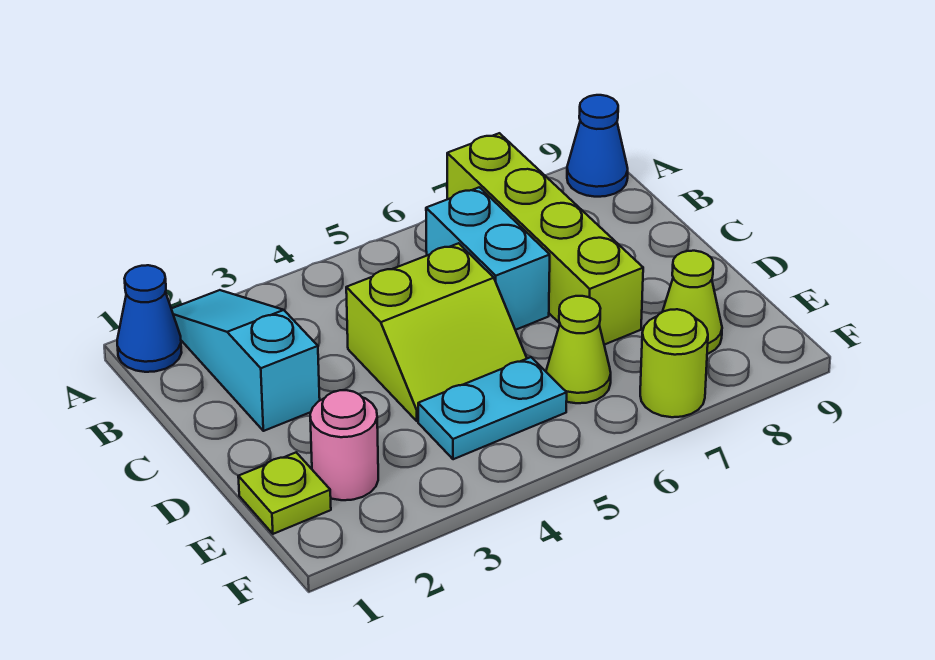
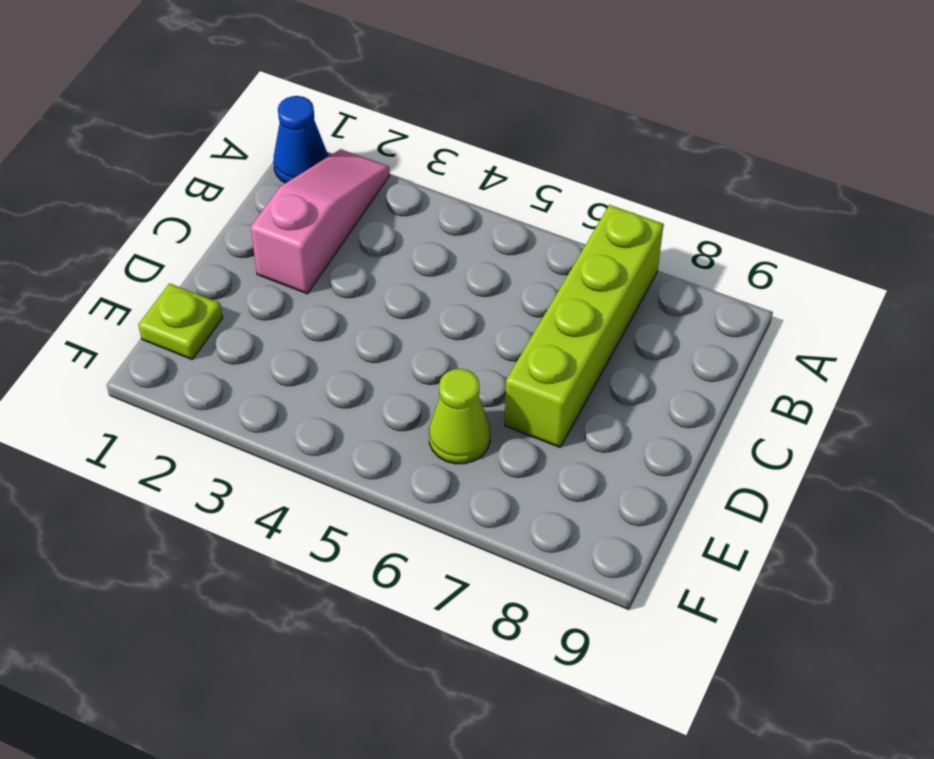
pink slope A2:C2 level 1 top C -> cyan slope A2:C2 level 1 top C
none -> blue cone A9 level 1
none -> cyan brick B6:C6 level 1
none -> lime slope C4:D5 level 1 top C

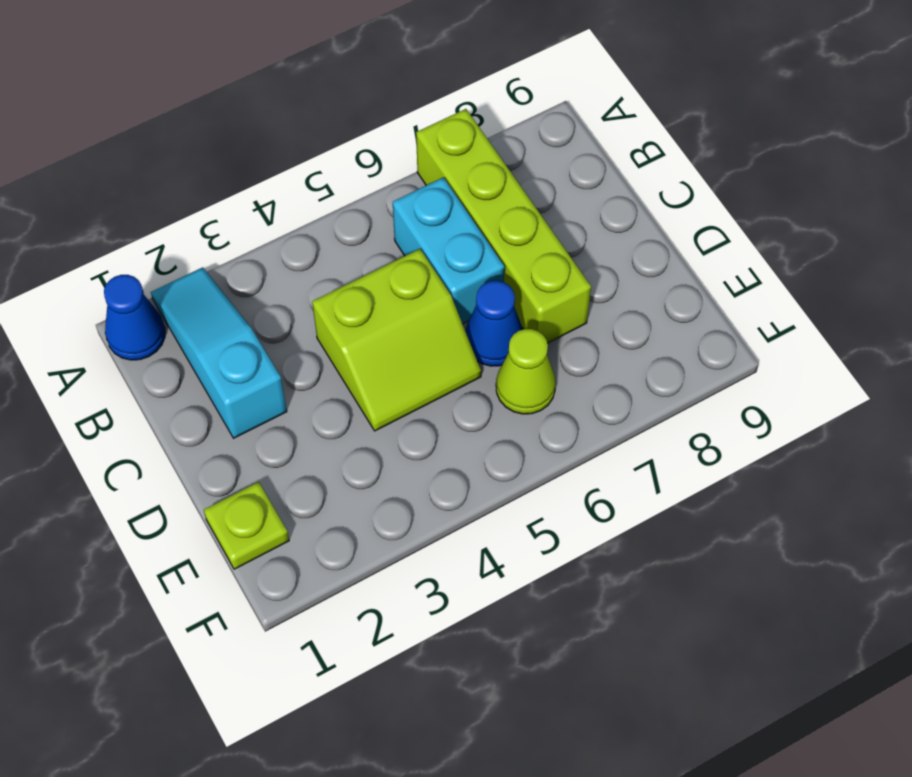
blue cone D6 level 1 -> blue cone A9 level 1
none -> pink round brick E2 level 1
none -> cyan plate E4:E5 level 1
none -> lime cone E8 level 1

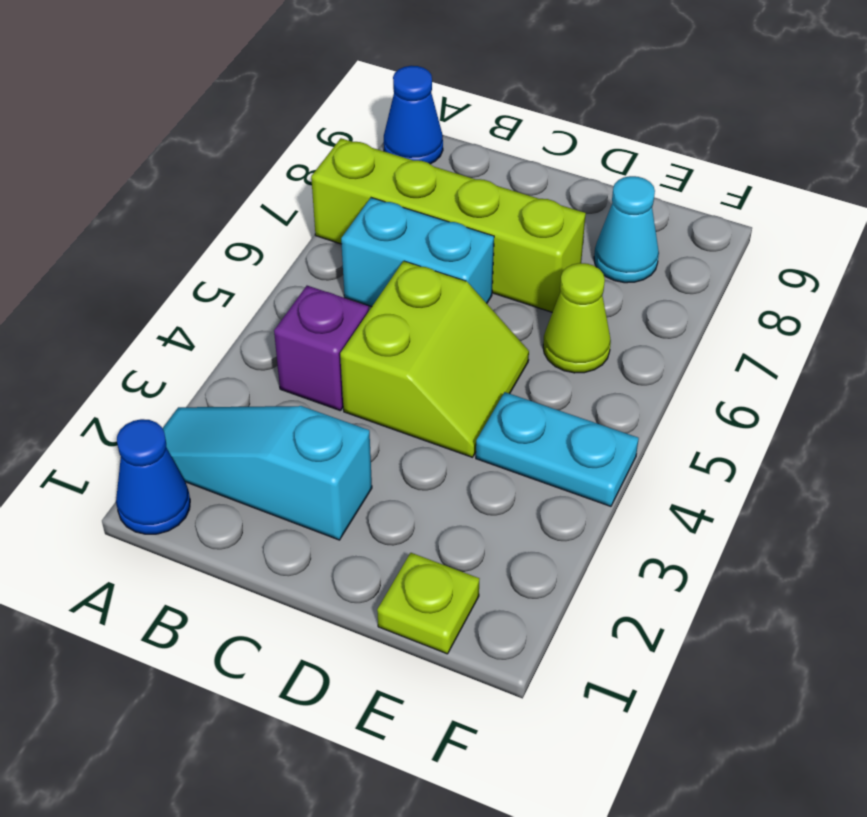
purple brick B4 level 1 -> none
cyan plate E4:F4 level 1 -> cyan plate E4:E5 level 1
cyan cone E8 level 1 -> lime cone E8 level 1
none -> pink round brick E2 level 1
none -> lime round brick F7 level 1

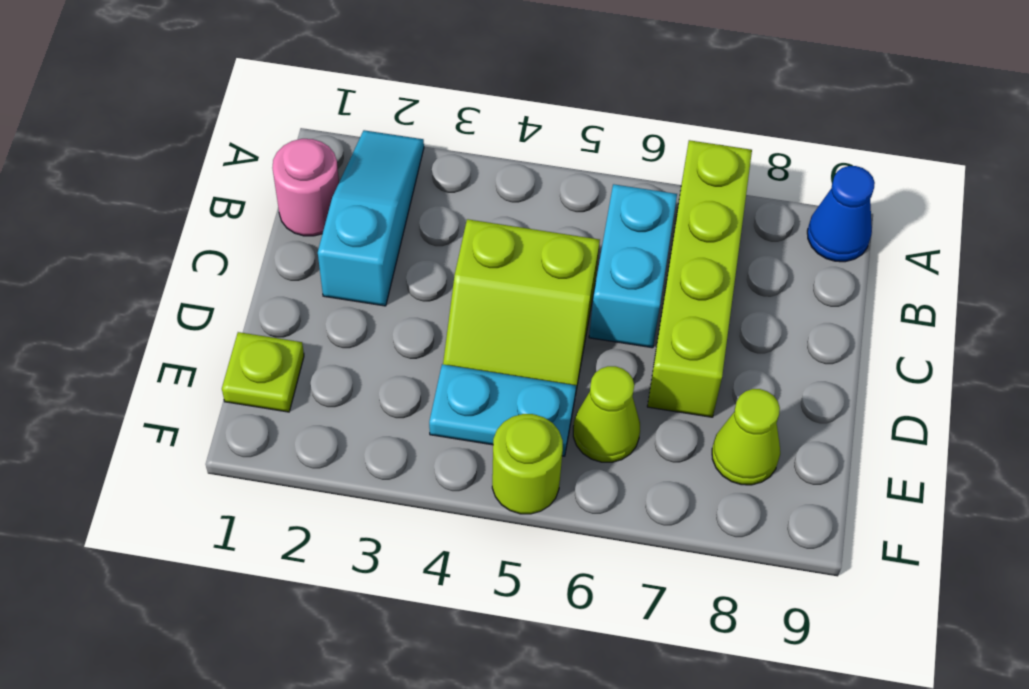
pink round brick B1 level 1 -> pink round brick E2 level 1
lime round brick F5 level 1 -> lime round brick F7 level 1
none -> blue cone A1 level 1

